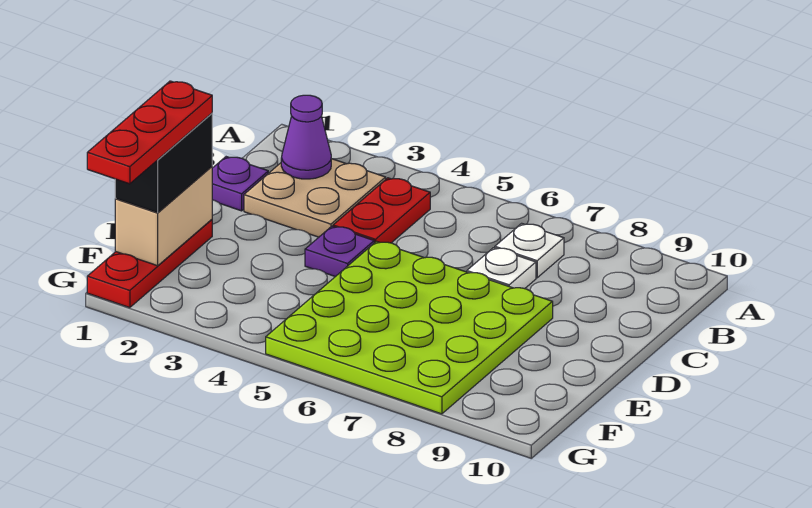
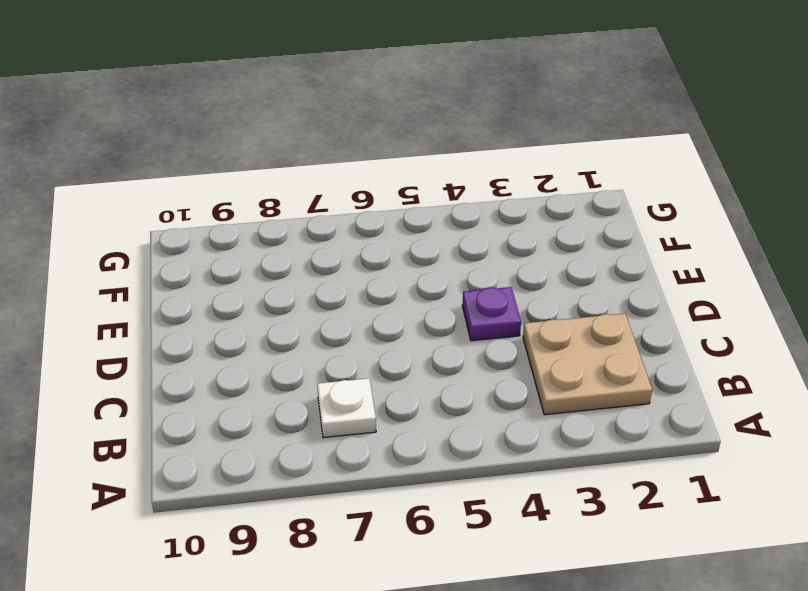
none -> red plate B4:C4 level 1
none -> purple plate C1 level 1
none -> white plate C7 level 1

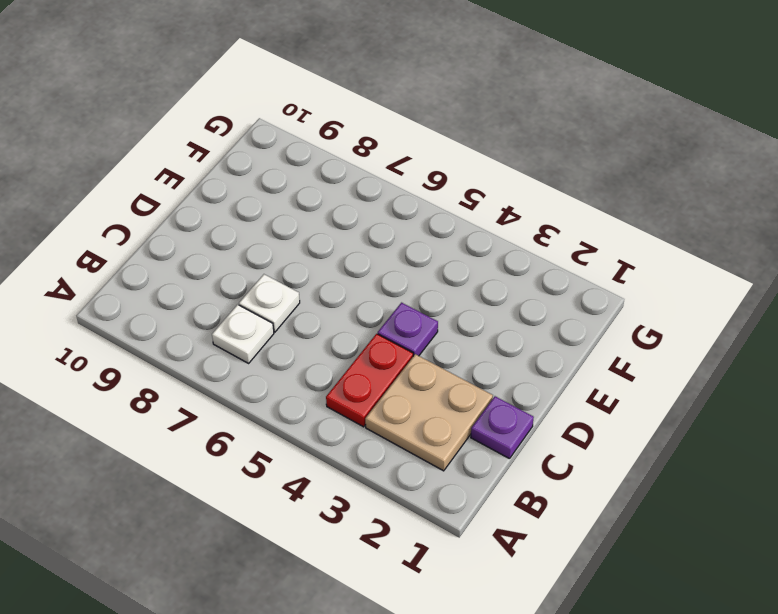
none -> lime plate D5:G8 level 1
none -> red plate E1:G1 level 1
none -> purple cone B2 level 2

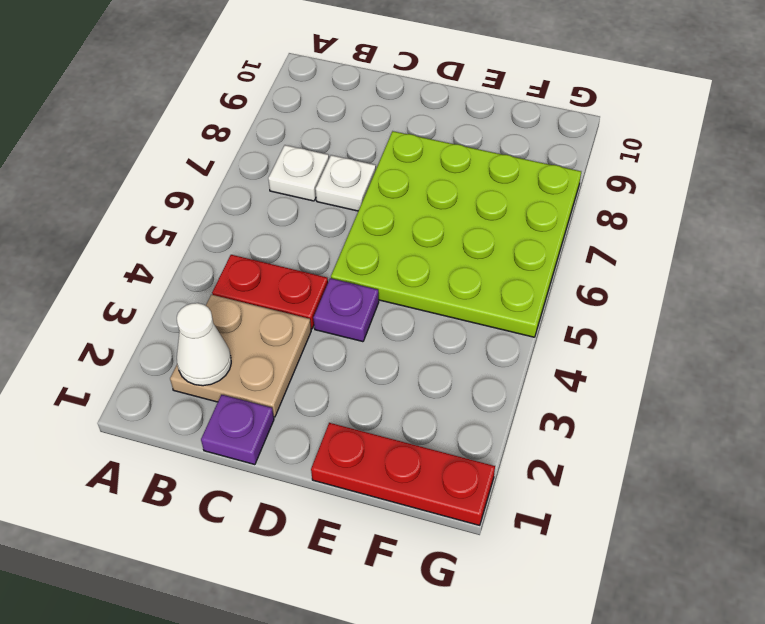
white cone B2 level 2 -> purple cone B2 level 2
none -> tan brick E1:F1 level 2
none -> black brick E1:F1 level 3
none -> red plate E1:G1 level 4

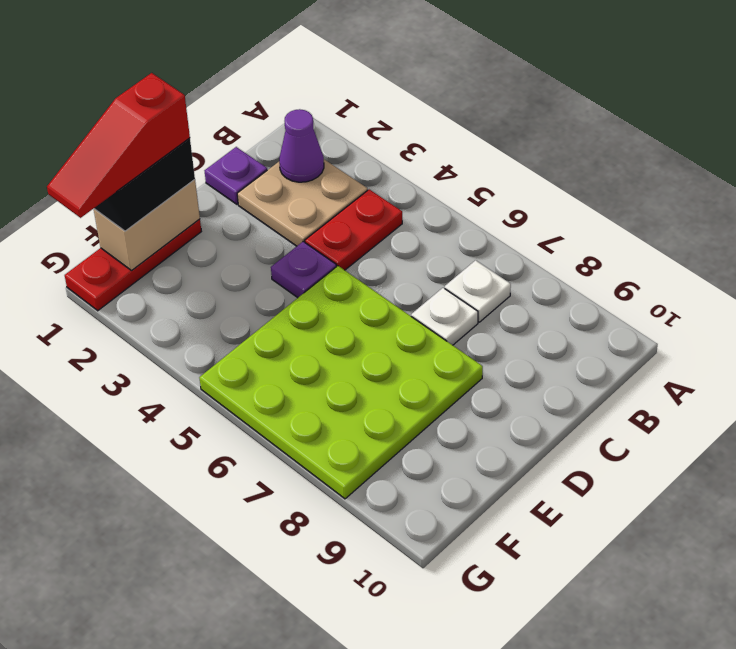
red slope E1:G1 level 4 top E -> red plate E1:G1 level 4

